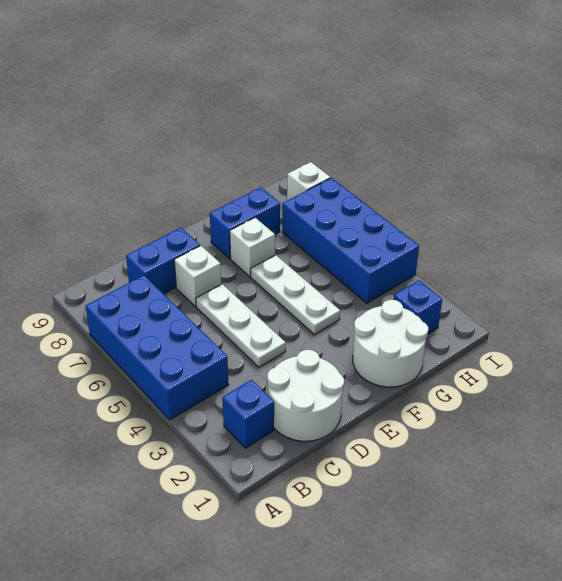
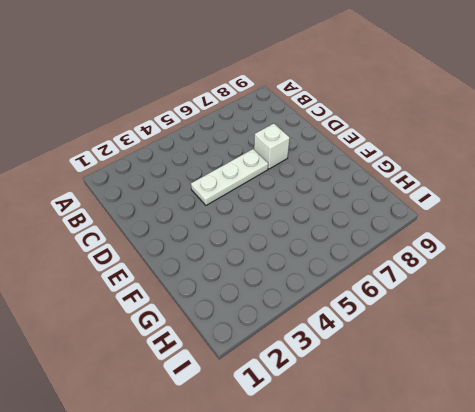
none -> blue brick A4:B7 level 1
none -> blue brick B2 level 1
none -> white round brick C1:D2 level 1

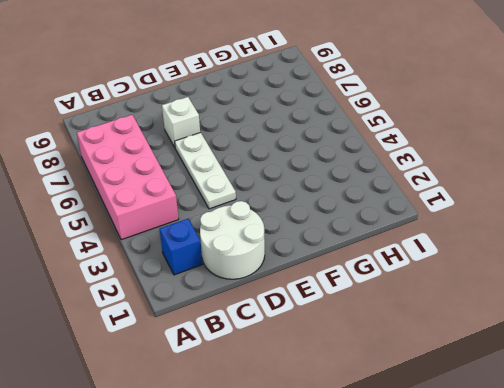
pink brick A4:B7 level 1 -> blue brick A4:B7 level 1
none -> blue brick C8:D8 level 1
none -> white round brick F1:G2 level 1
none -> white plate F4:F6 level 1

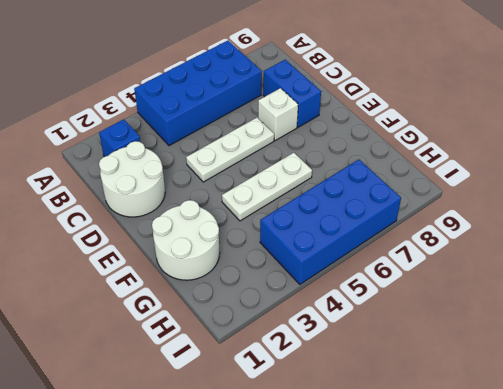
none -> white brick F7 level 1
none -> blue brick F8:G8 level 1
none -> blue brick H2 level 1

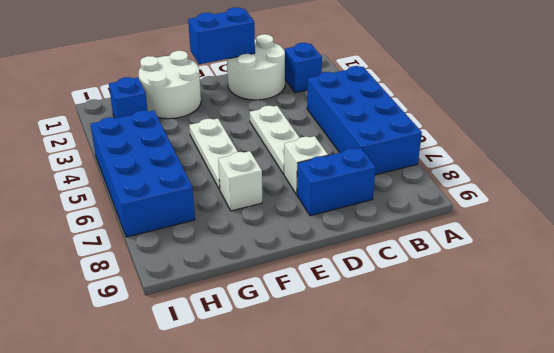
blue brick D1:E1 level 2 -> blue brick F8:G8 level 1
none -> white brick I8 level 1

